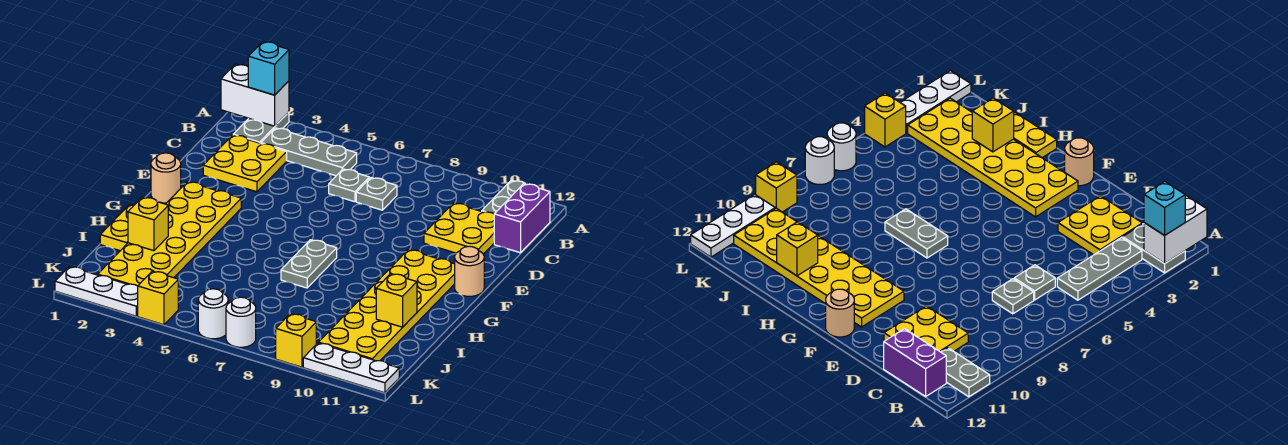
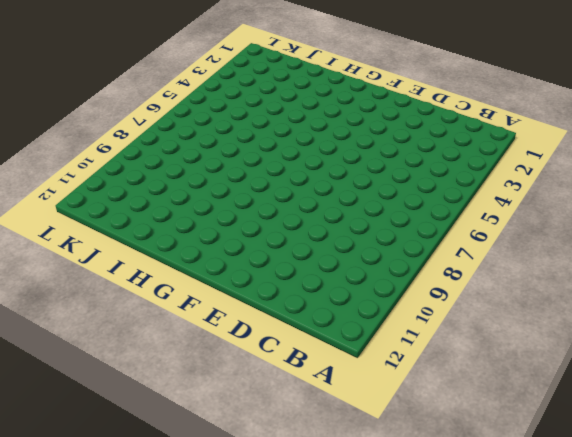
none -> grey plate A2:B2 level 1
none -> grey plate A11:B11 level 1
none -> grey plate B3:B5 level 1

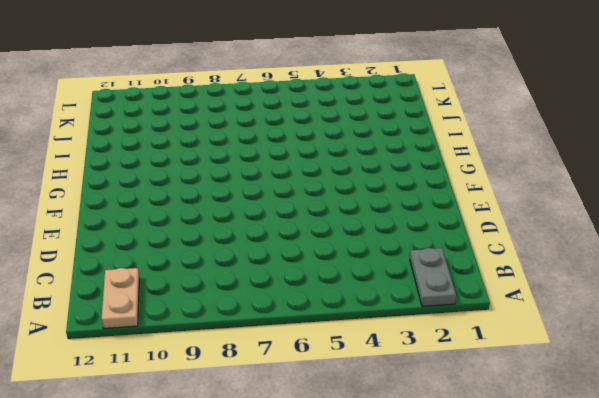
tan plate A11:B11 level 1 -> grey plate A11:B11 level 1
none -> grey plate B3:B5 level 1
none -> purple brick B12:C12 level 1
none -> yellow plate C2:D3 level 1

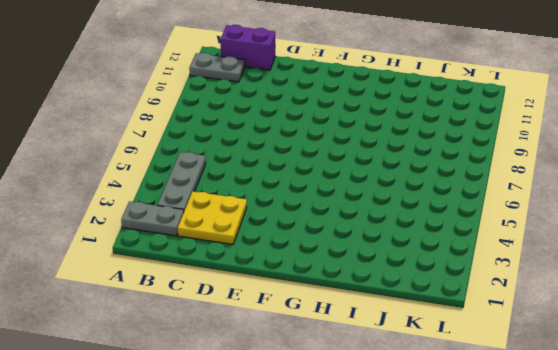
none -> grey plate C6 level 1
none -> grey plate C7 level 1
none -> yellow plate C10:D11 level 1

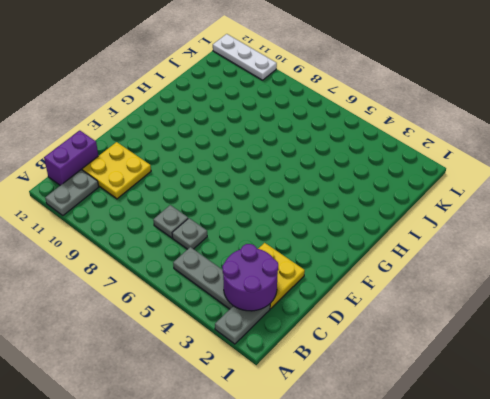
purple round brick B2:C3 level 2 -> none
none -> tan round brick F1 level 1
none -> yellow plate F2:K3 level 1
none -> yellow plate F10:K11 level 1

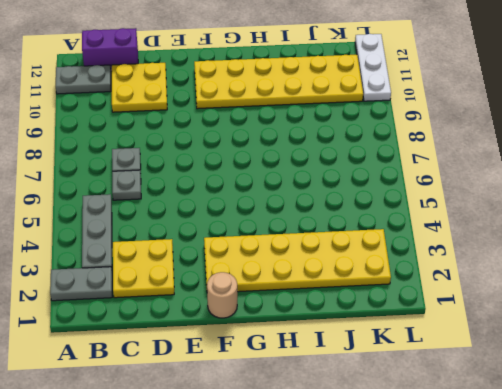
none -> tan round brick F12 level 1
none -> grey plate G7:H7 level 1
none -> yellow plate H1:I1 level 1

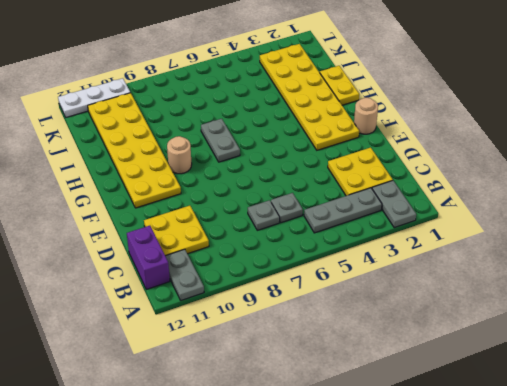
tan round brick G9 level 1 -> tan round brick F12 level 1
none -> white plate L1:L3 level 1
none -> yellow brick L4 level 1
none -> white round brick L6 level 1

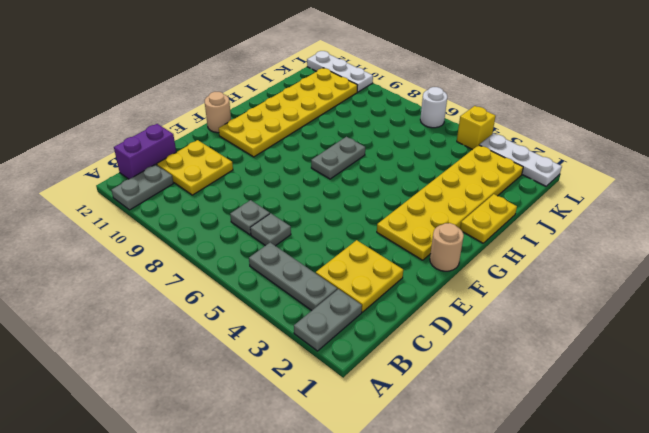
none -> white round brick L7 level 1
none -> yellow brick L9 level 1
none -> white brick A1:A2 level 2

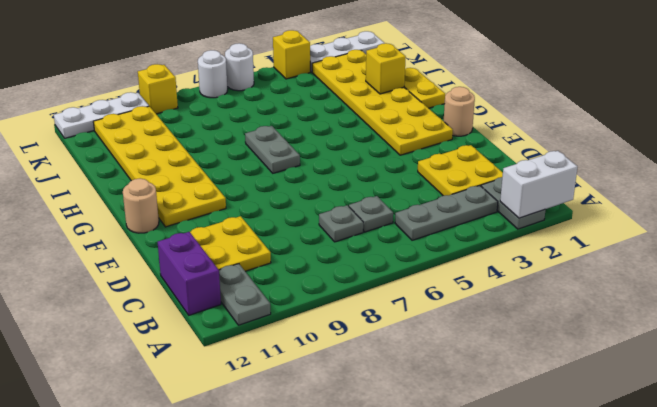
none -> yellow brick I11 level 2
none -> cyan brick A2 level 3

